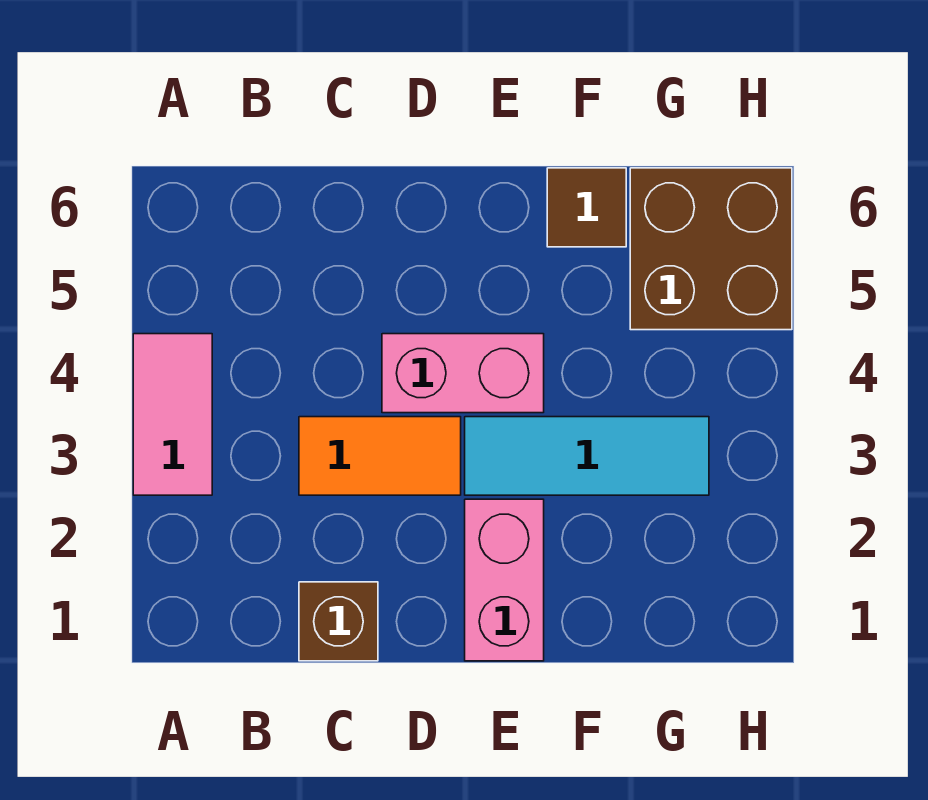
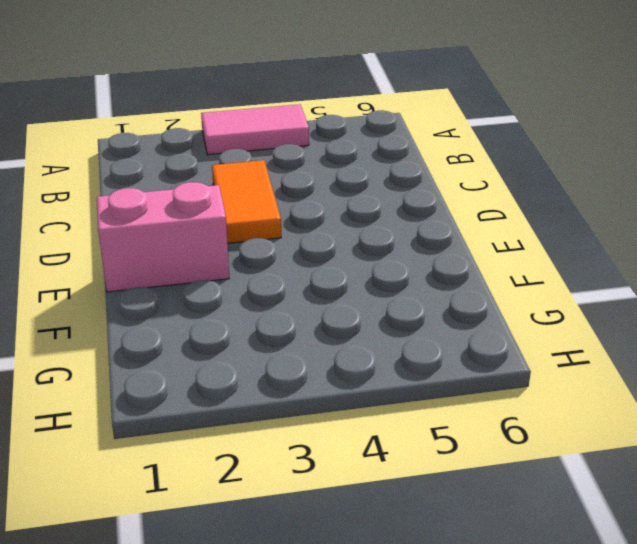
none -> brown brick C1 level 1
none -> pink brick D4:E4 level 1

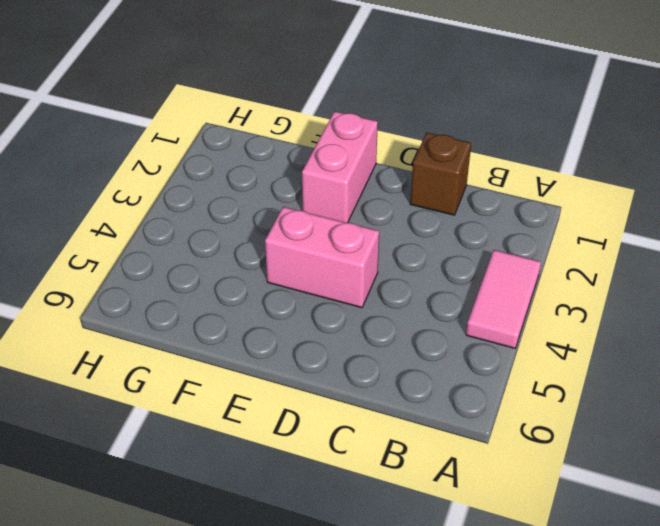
none -> orange tile C3:D3 level 1
none -> cyan tile E3:G3 level 1

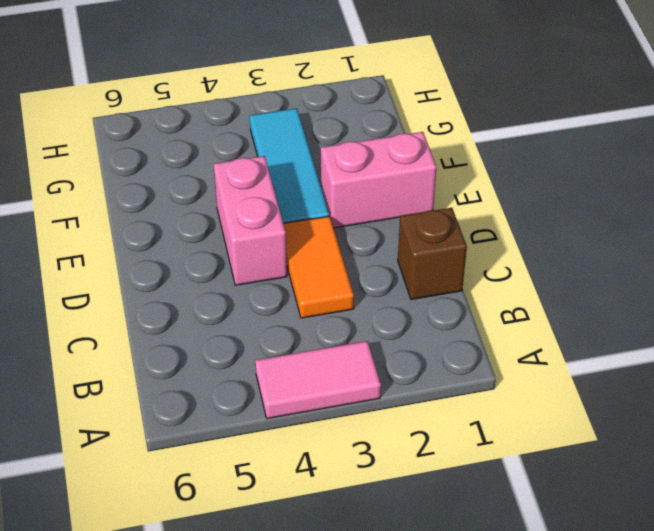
none -> brown tile F6 level 1
none -> brown brick G5:H6 level 1

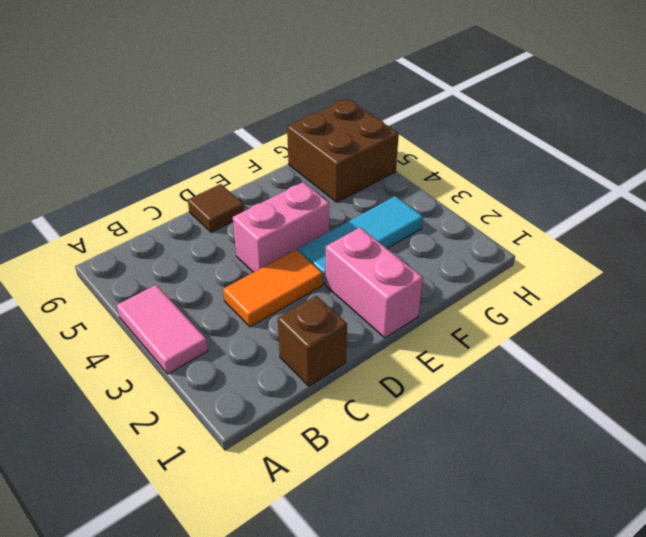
brown tile D6 level 1 -> brown tile F6 level 1

